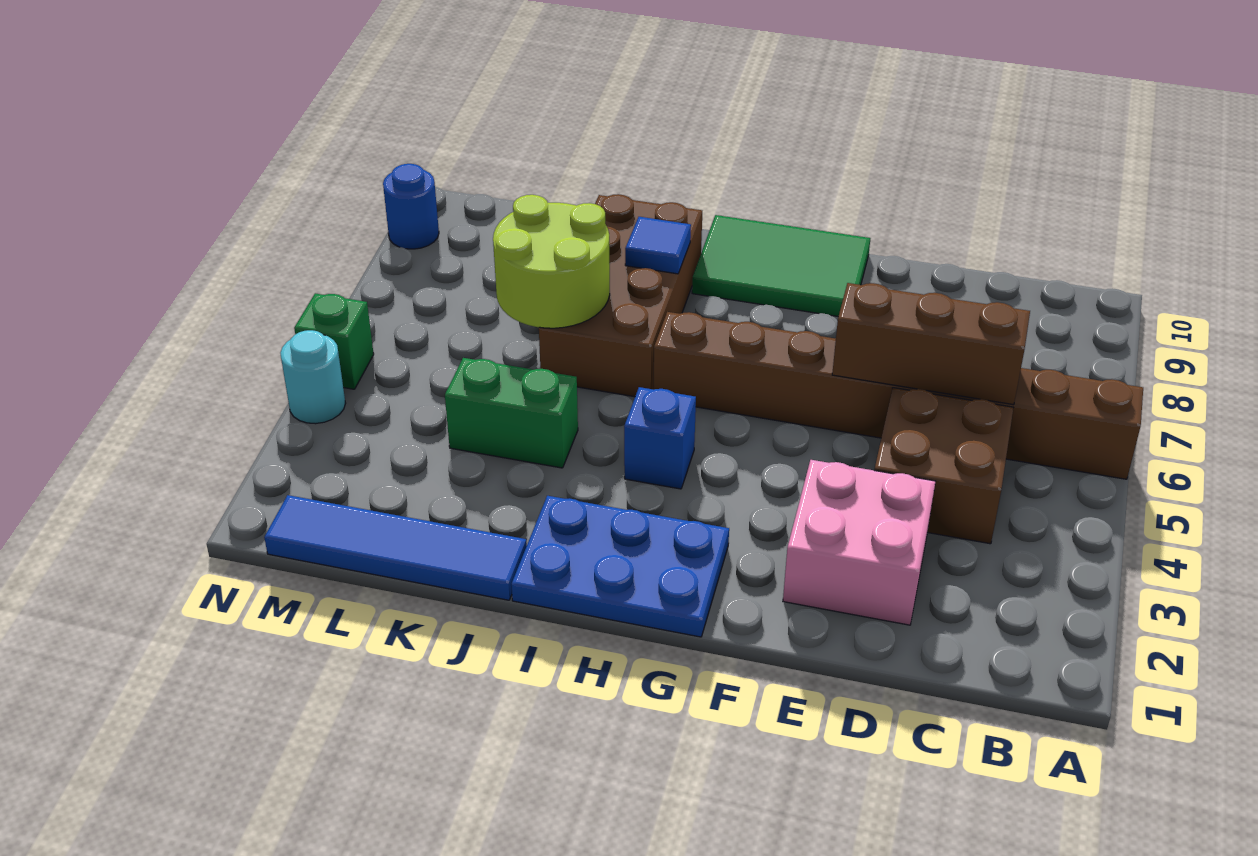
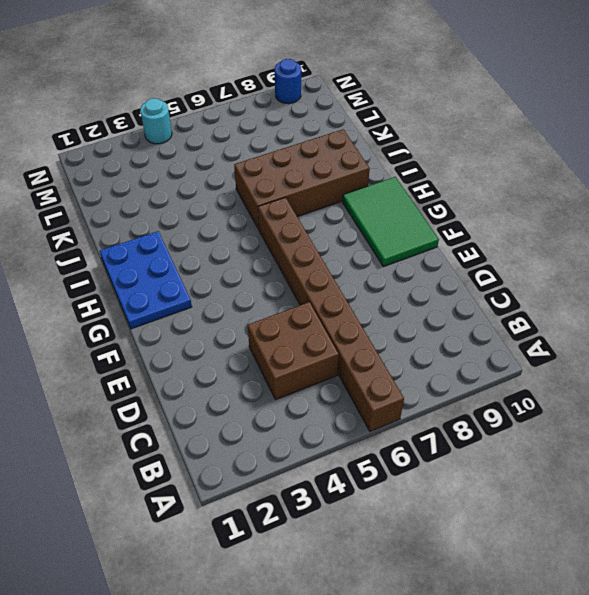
none -> pink brick D2:E3 level 1
none -> blue brick H4 level 1
none -> blue tile J1:M1 level 1

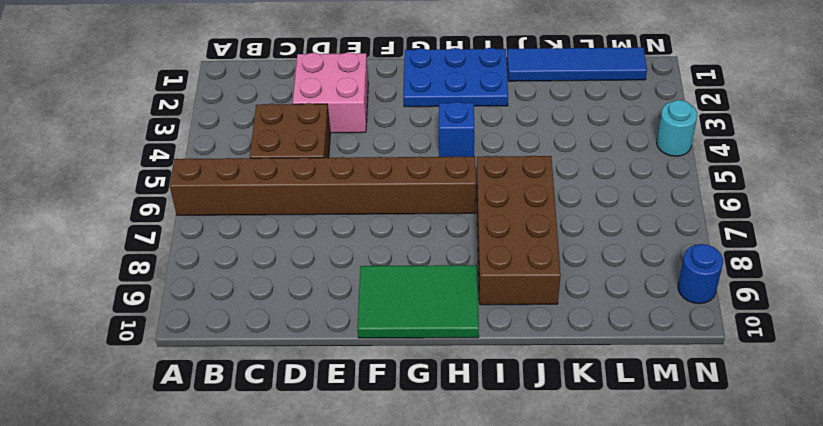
none -> green brick J4:K4 level 1
none -> green brick N5 level 1
none -> brown brick C6:E6 level 2

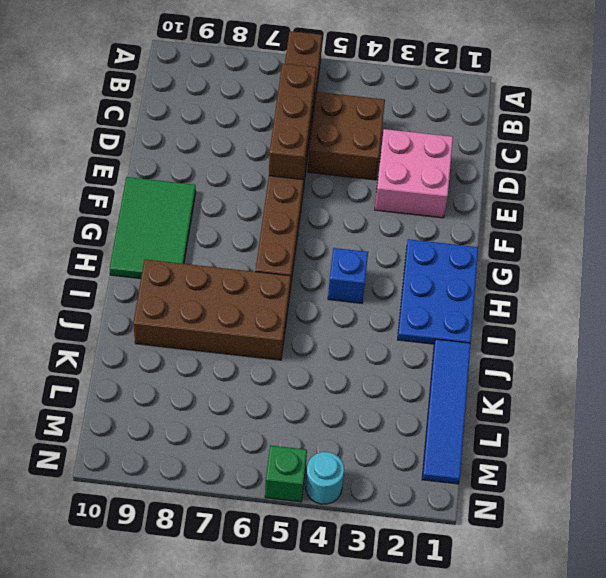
none -> green brick J4:K4 level 1
none -> blue round brick N9 level 1
none -> blue tile I8 level 2

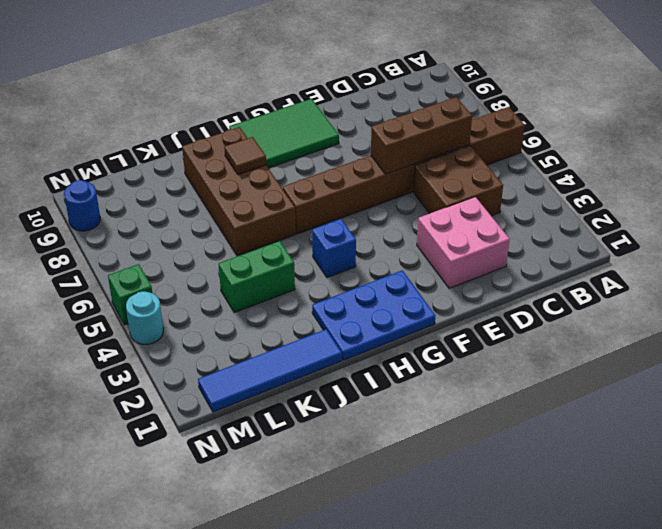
brown tile I8 level 2 -> blue tile I8 level 2
none -> lime round brick J6:K7 level 2

